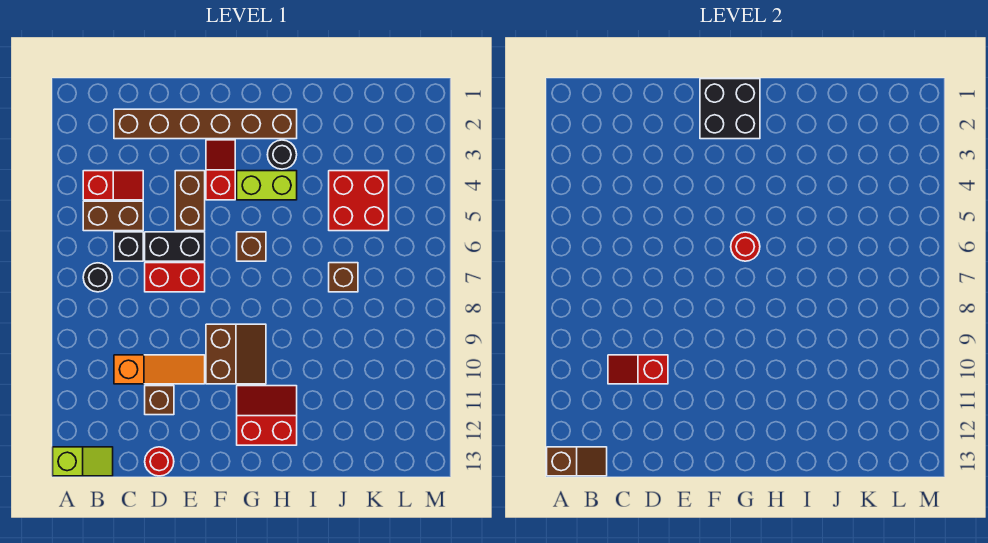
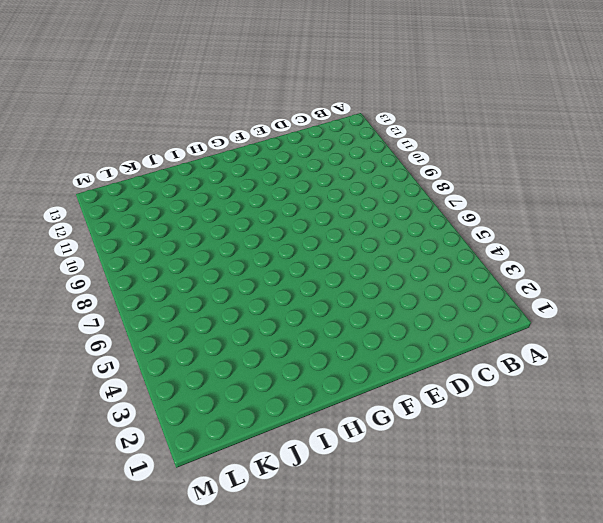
none -> lime slope A13:B13 level 1 top A
none -> red slope B4:C4 level 1 top B
none -> brown brick B5:C5 level 1

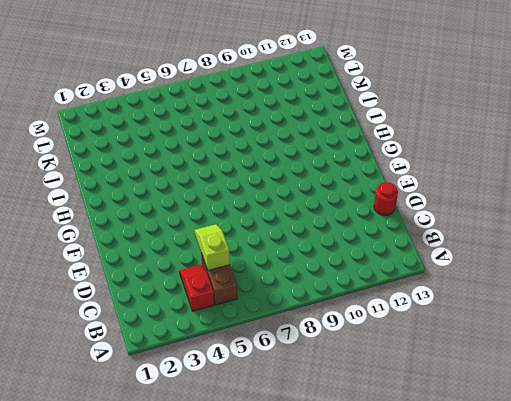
lime slope C5:D5 level 2 top C -> lime slope A13:B13 level 1 top A
none -> black round brick B7 level 1
none -> brown brick C2:H2 level 1
none -> black brick C6 level 1

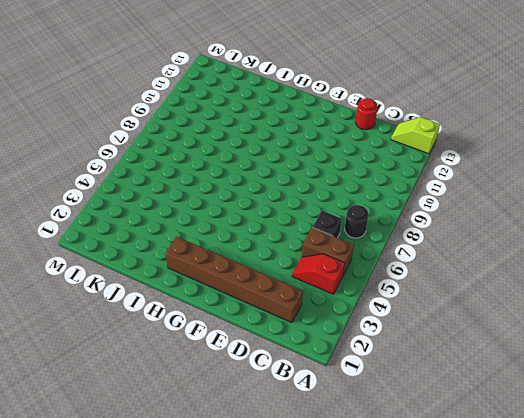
none -> orange slope C10:E10 level 1 top C
none -> black brick D6:E6 level 1
none -> red brick D7:E7 level 1

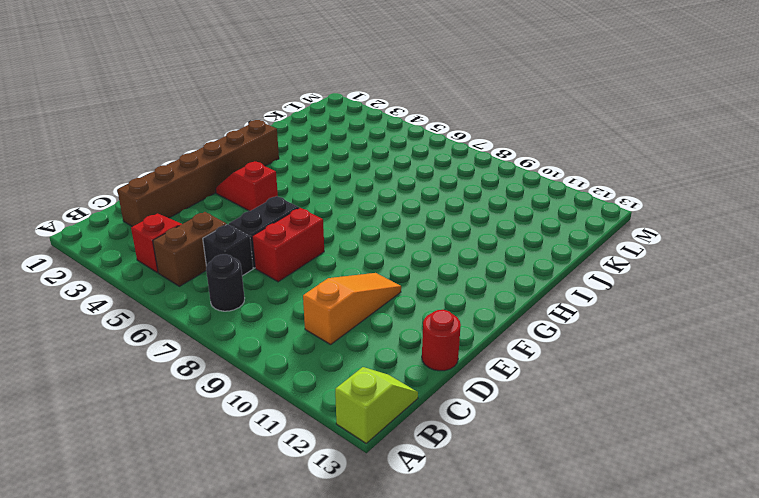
none -> brown brick D11 level 1
none -> brown brick E4:E5 level 1
none -> brown slope F9:G10 level 1 top F

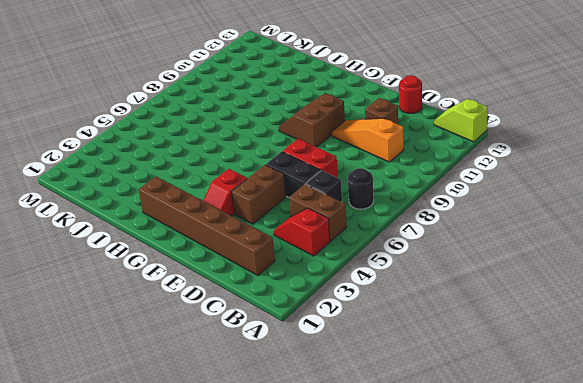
none -> lime brick G4:H4 level 1
none -> brown brick G6 level 1
none -> red slope G11:H12 level 1 top 12

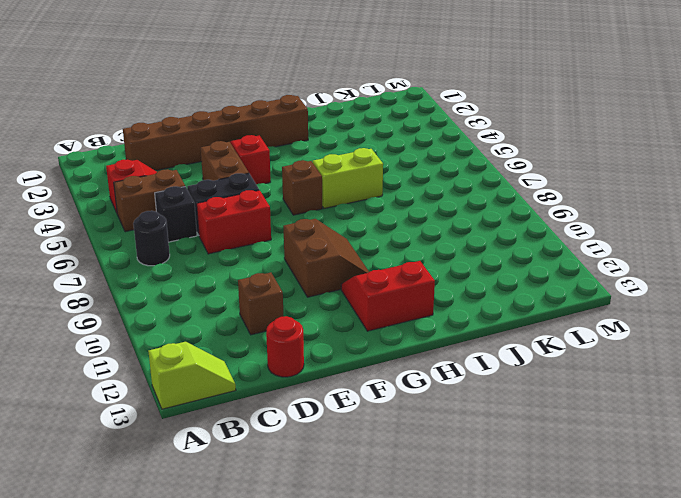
lime brick H6:I6 level 1 -> lime brick G4:H4 level 1
none -> orange slope C10:E10 level 1 top C
none -> black round brick H3 level 1
none -> red brick J4:K5 level 1

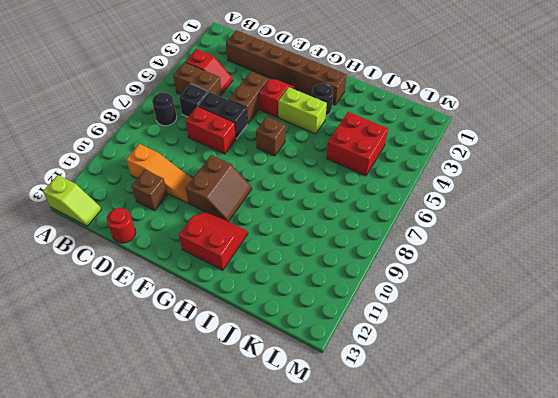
none -> brown brick J7 level 1
none -> brown slope A13:B13 level 2 top A
none -> red slope C10:D10 level 2 top D

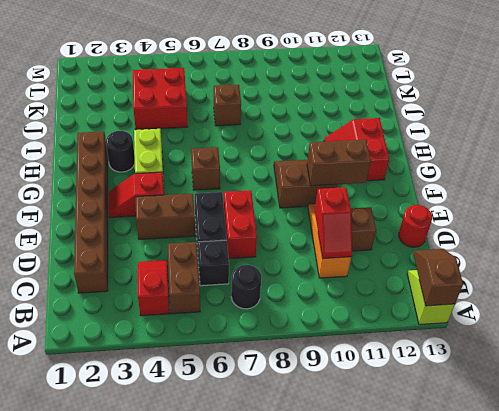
brown brick F10:F11 level 2 -> none
none -> black brick F1:G2 level 2
none -> red round brick G6 level 2

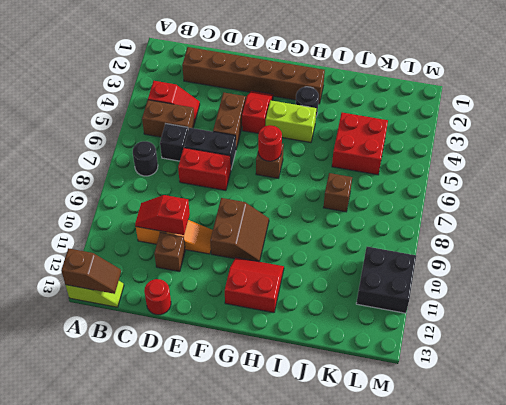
black brick L10:M11 level 1 -> black brick F1:G2 level 2

